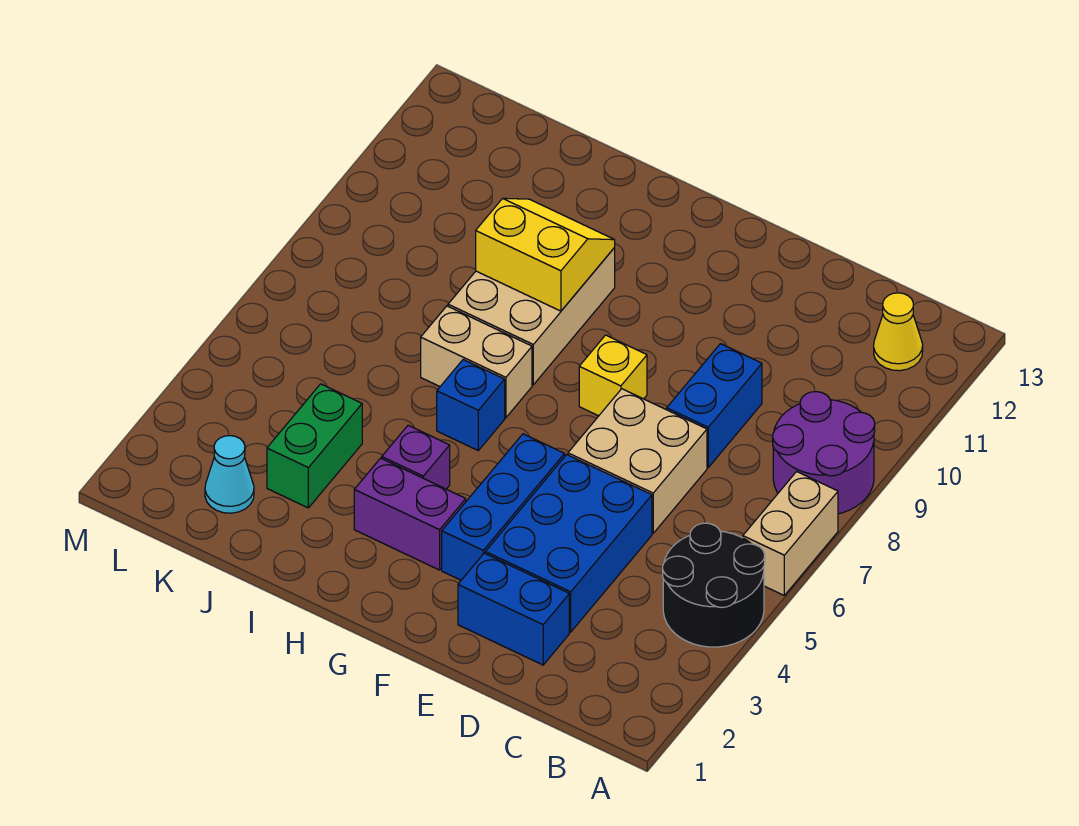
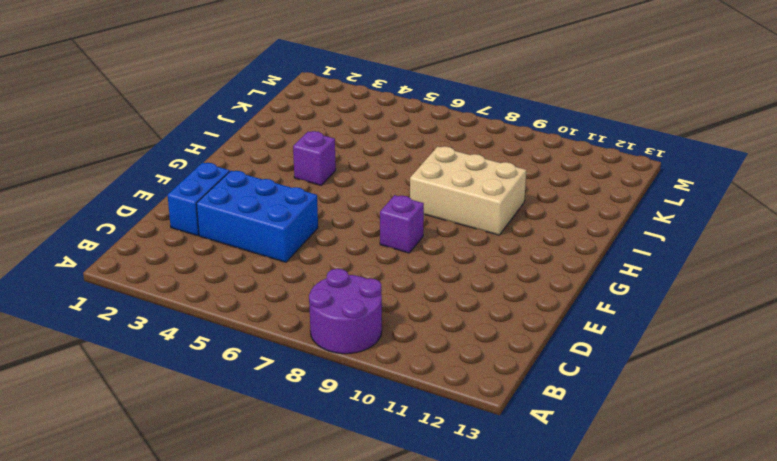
purple brick F8 level 1 -> yellow brick F8 level 1
none -> black round brick A4:B5 level 1
none -> tan brick A6:A7 level 1
none -> yellow cone B12 level 1

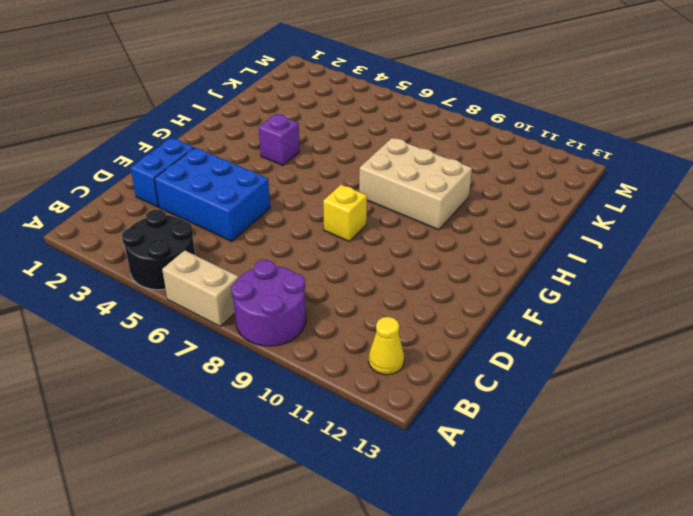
none -> tan brick D6:E7 level 1
none -> blue brick D8:D9 level 1
none -> blue brick F3:F5 level 1

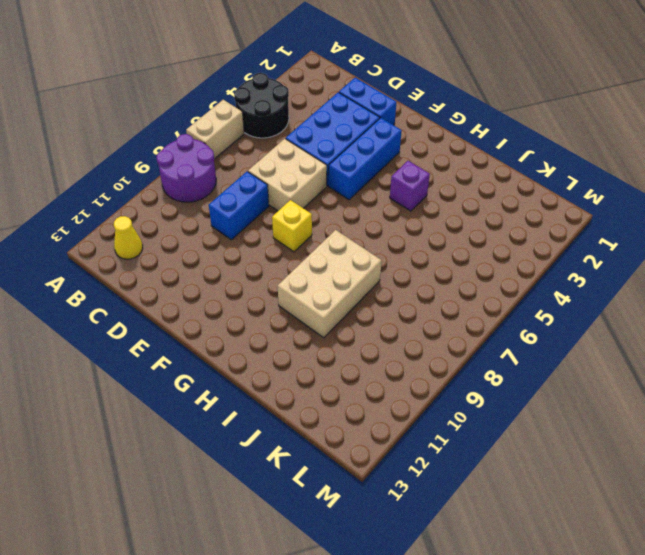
none -> purple brick G3:H3 level 1
none -> blue brick H6 level 1
none -> tan brick H7:I7 level 1

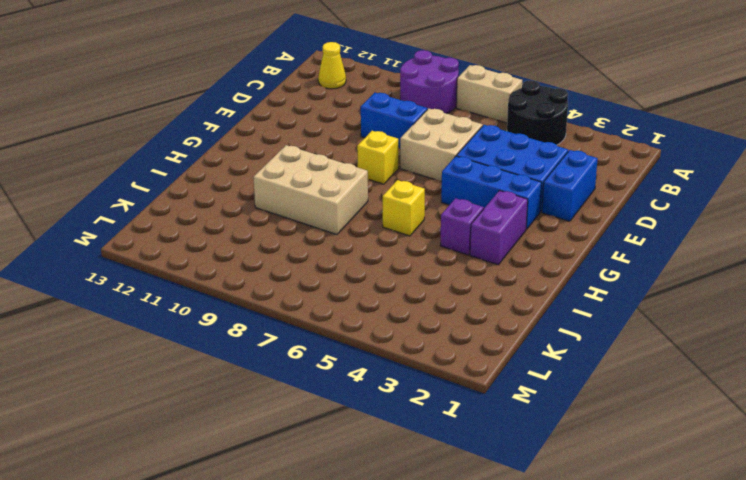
yellow brick H6 level 1 -> blue brick H6 level 1
none -> tan brick H7:I7 level 1
none -> green brick J3:J4 level 1
none -> cyan cone K2 level 1

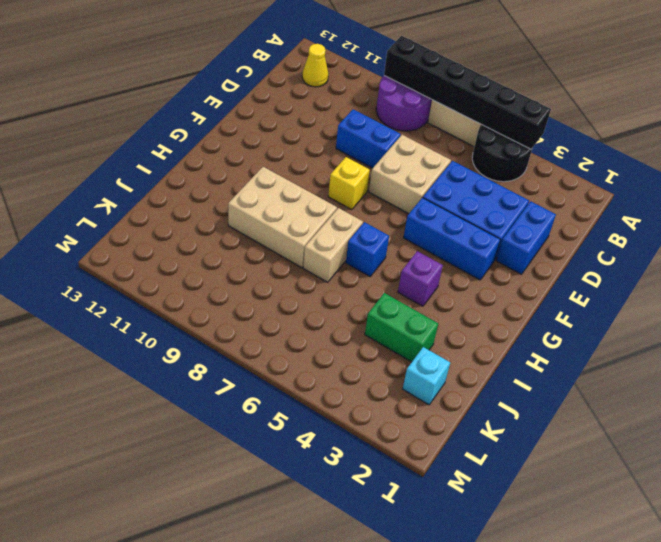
black brick A4:A9 level 2 -> none
cyan brick K2 level 1 -> cyan cone K2 level 1
none -> purple brick G3:H3 level 1
none -> yellow slope H9:I10 level 2 top 9

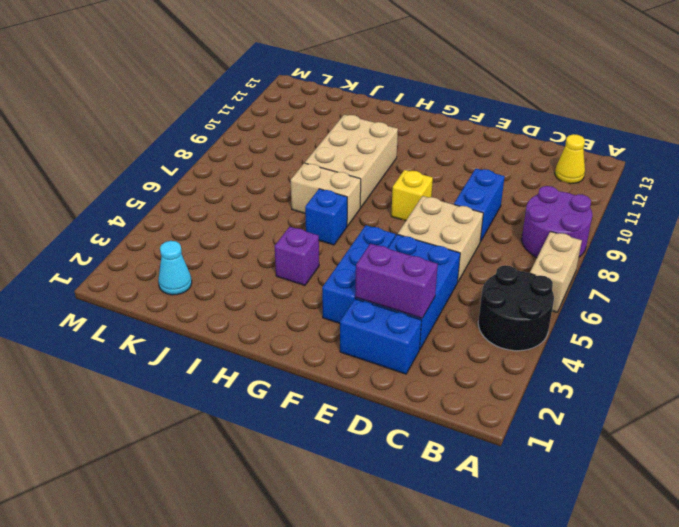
purple brick D3:E3 level 2 -> purple brick G3:H3 level 1
none -> green brick J3:J4 level 1
none -> yellow slope H9:I10 level 2 top 9

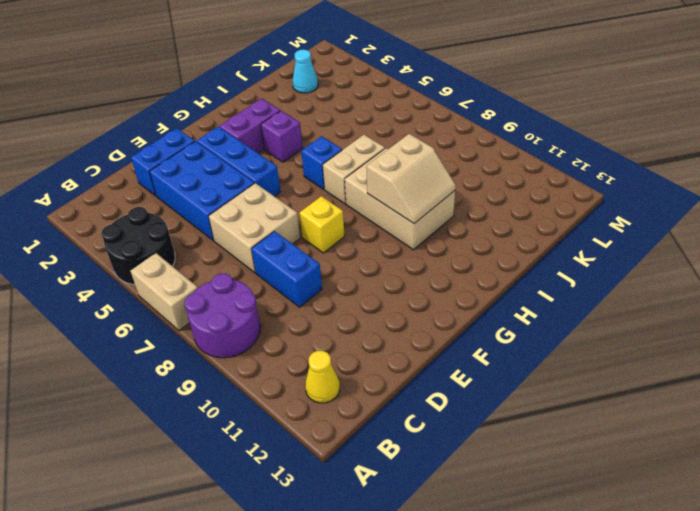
tan slope H9:I10 level 2 top 9 -> yellow slope H9:I10 level 2 top 9
none -> green brick J3:J4 level 1

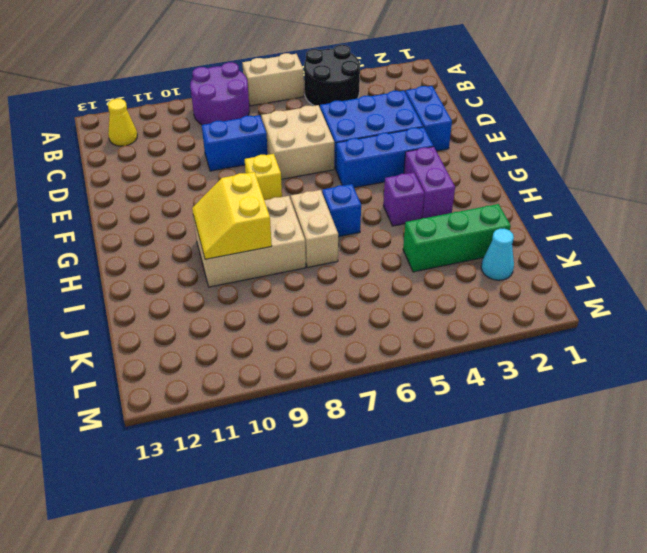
green brick J2:J4 level 1 -> green brick J3:J4 level 1

